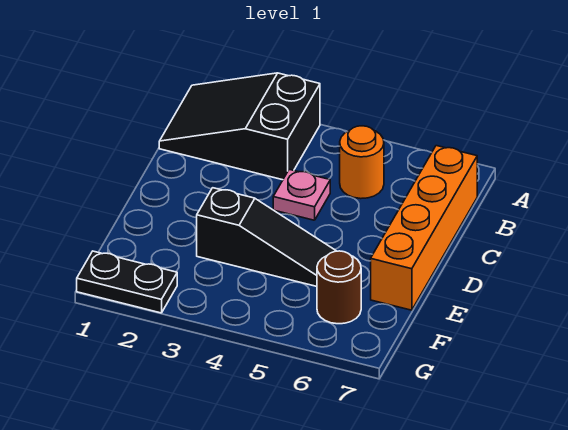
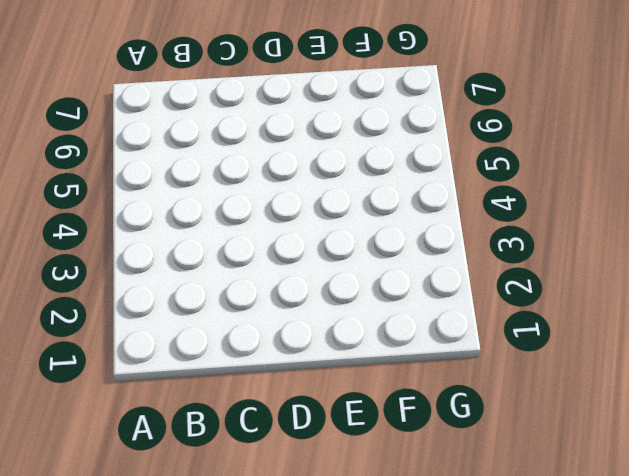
none -> black slope A1:B3 level 1 top 3
none -> orange round brick B5 level 1

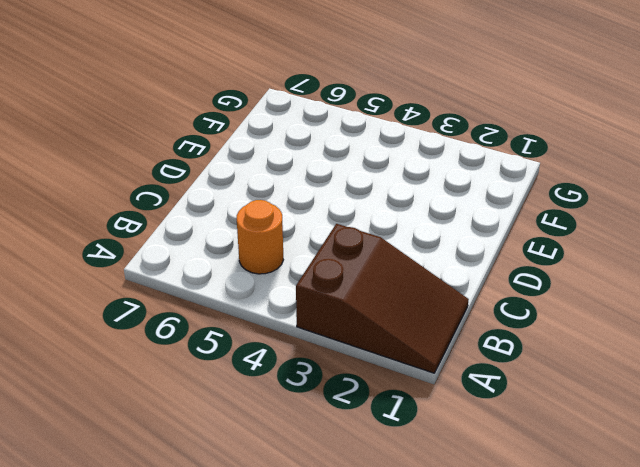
brown slope A1:B3 level 1 top 3 -> black slope A1:B3 level 1 top 3
none -> orange brick B7:E7 level 1
none -> pink plate C4 level 1

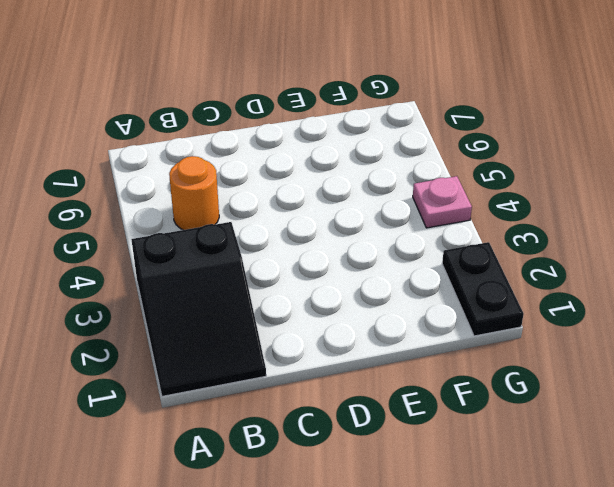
pink plate G4 level 1 -> pink plate C4 level 1
none -> orange brick B7:E7 level 1
none -> black slope E3:E5 level 1 top 3

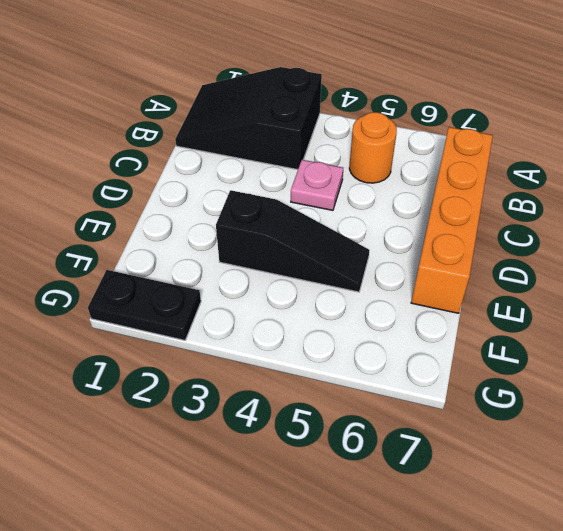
none -> brown round brick F6 level 1

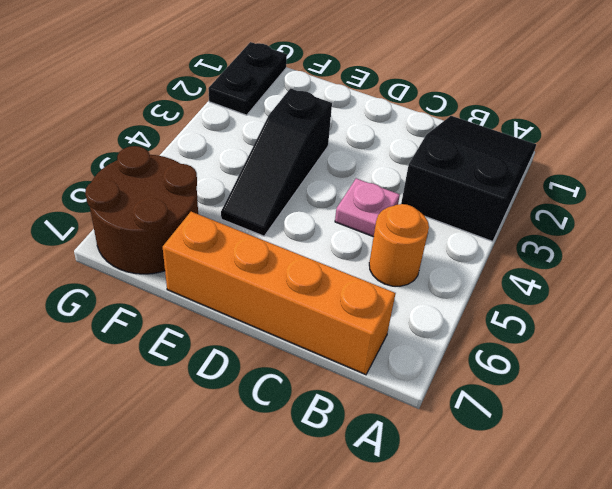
brown round brick F6:G7 level 1 -> brown round brick F6 level 1

